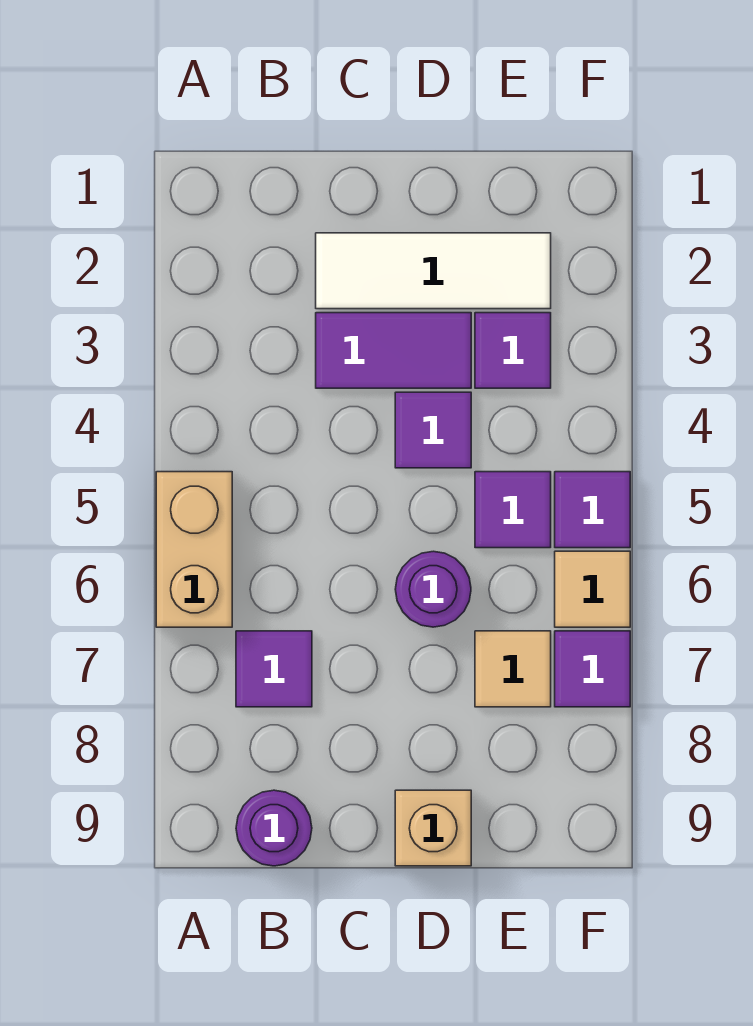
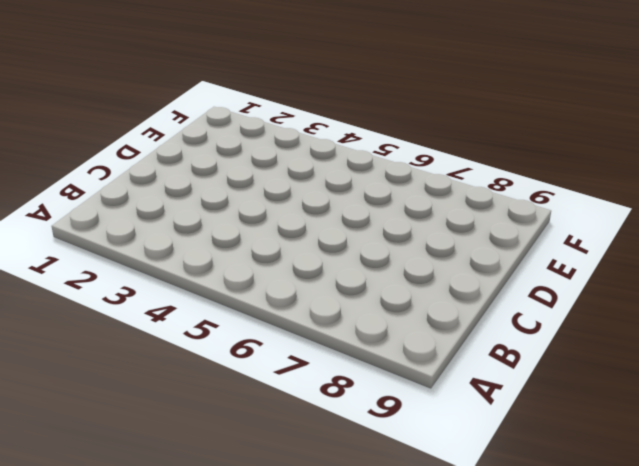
none -> tan brick A5:A6 level 1
none -> purple tile B7 level 1
none -> purple round brick B9 level 1

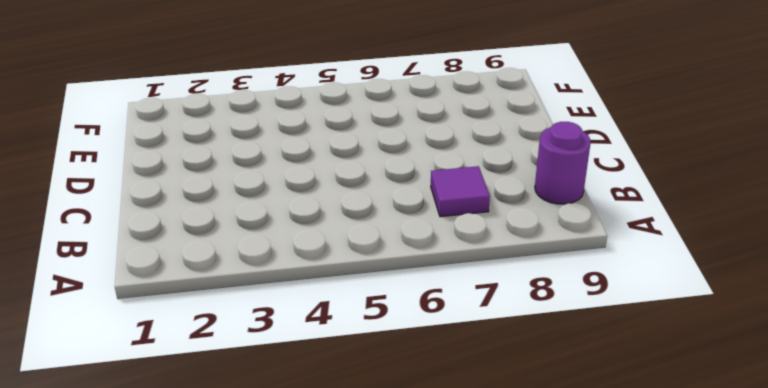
none -> tan brick A5:A6 level 1
none -> white tile C2:E2 level 1
none -> purple tile C3:D3 level 1

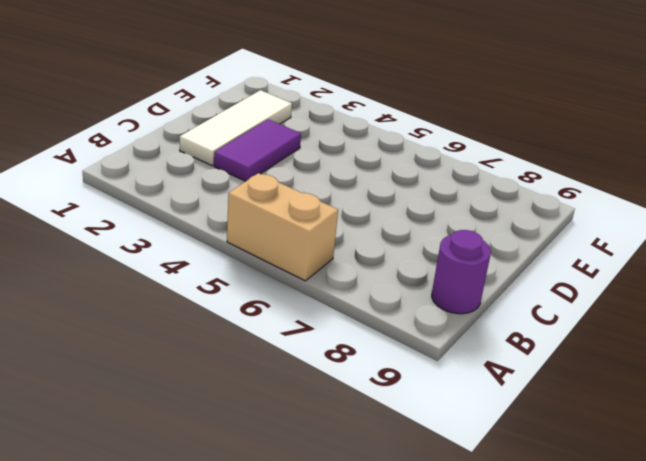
none -> purple tile B7 level 1
none -> purple tile D4 level 1
none -> purple round brick D6 level 1

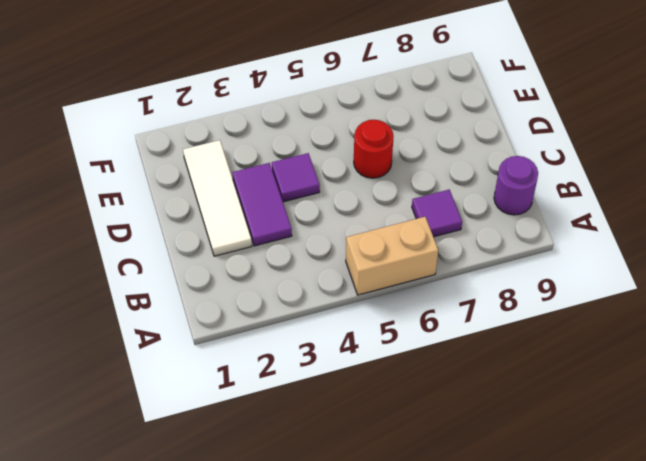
red round brick D6 level 1 -> purple round brick D6 level 1
none -> tan brick D9 level 1
none -> purple tile E3 level 1
none -> purple tile E5 level 1

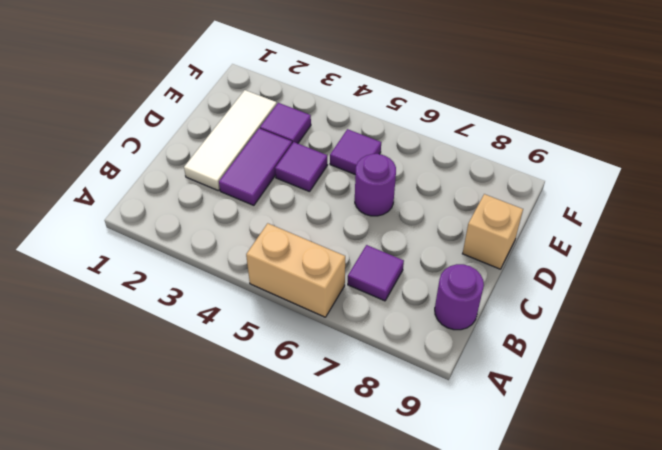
none -> tan tile E7 level 1
none -> purple tile F5 level 1
none -> tan tile F6 level 1

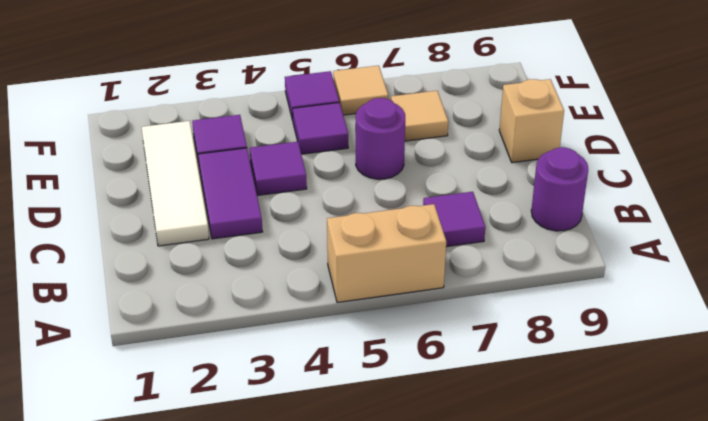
none -> purple tile F7 level 1

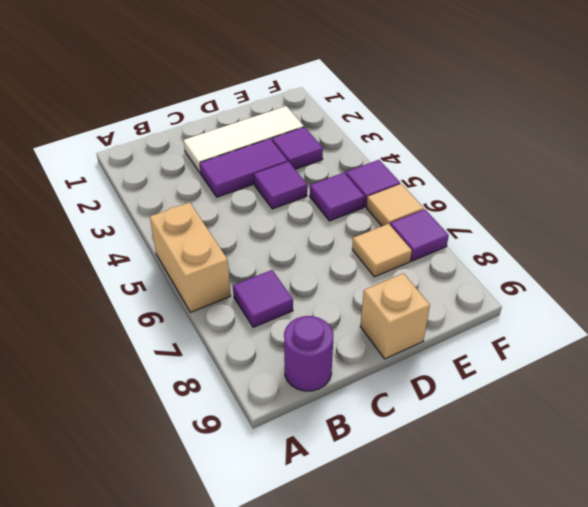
none -> purple round brick D6 level 1

